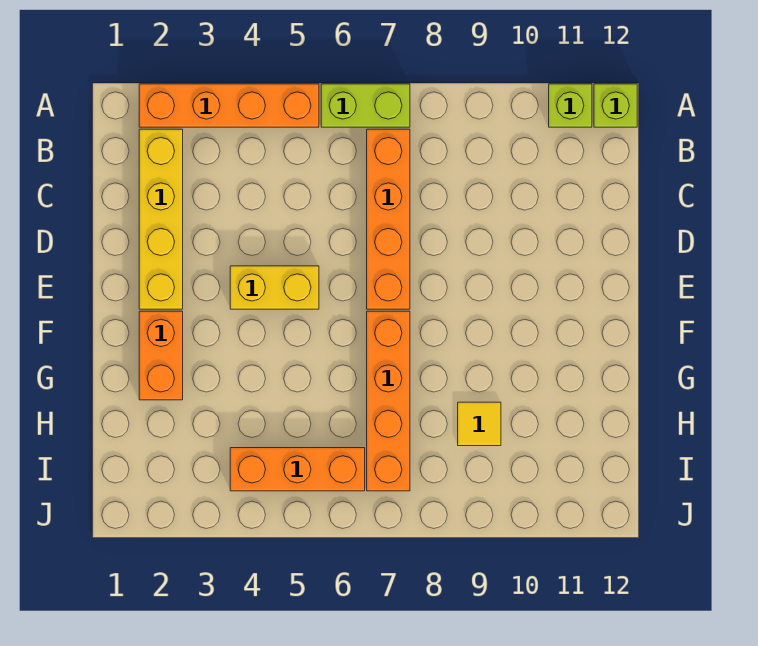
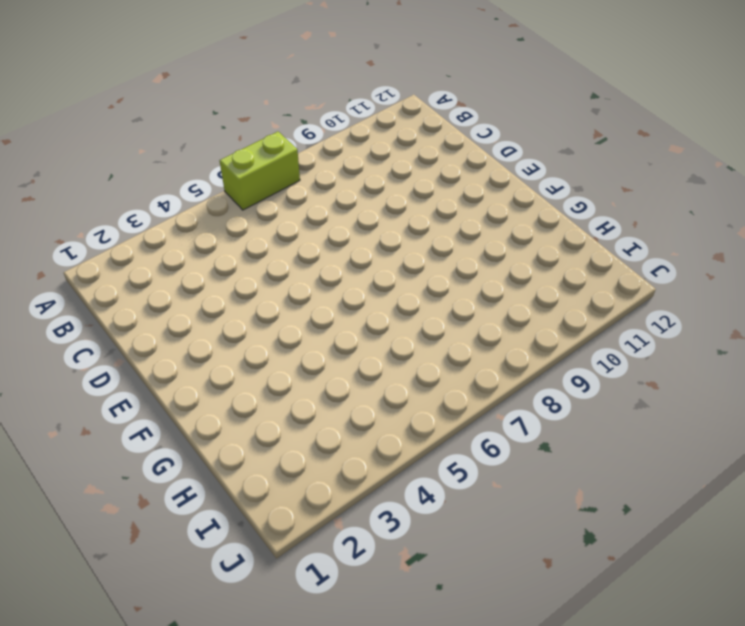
none -> orange brick A2:A5 level 1
none -> lime brick A11 level 1

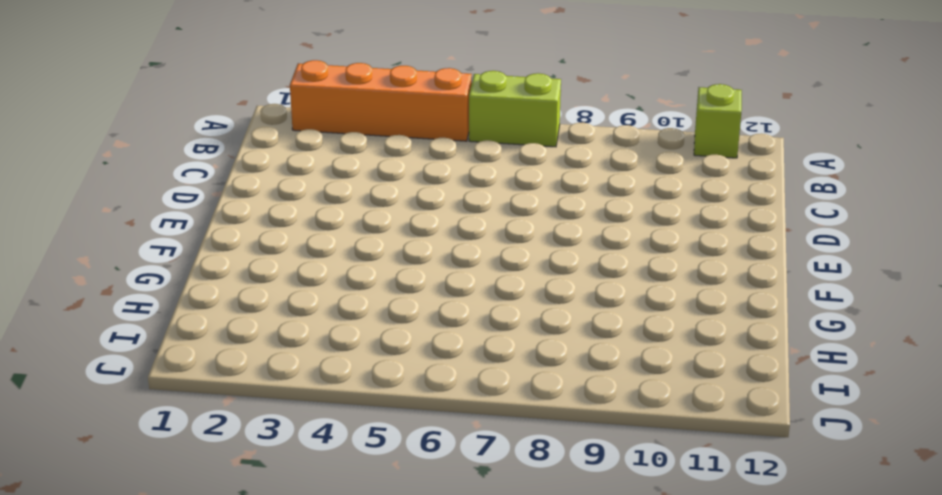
none -> lime brick A12 level 1
none -> yellow brick B2:E2 level 1

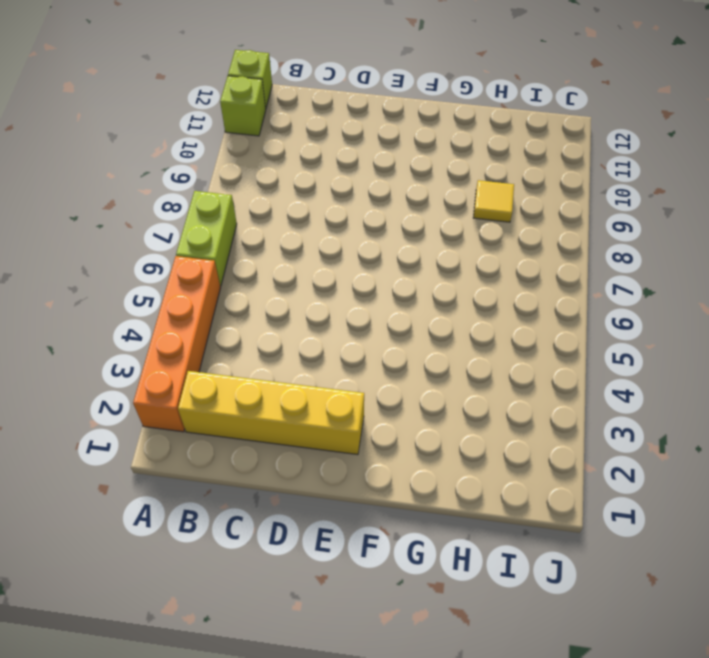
none -> orange brick B7:E7 level 1
none -> yellow brick E4:E5 level 1

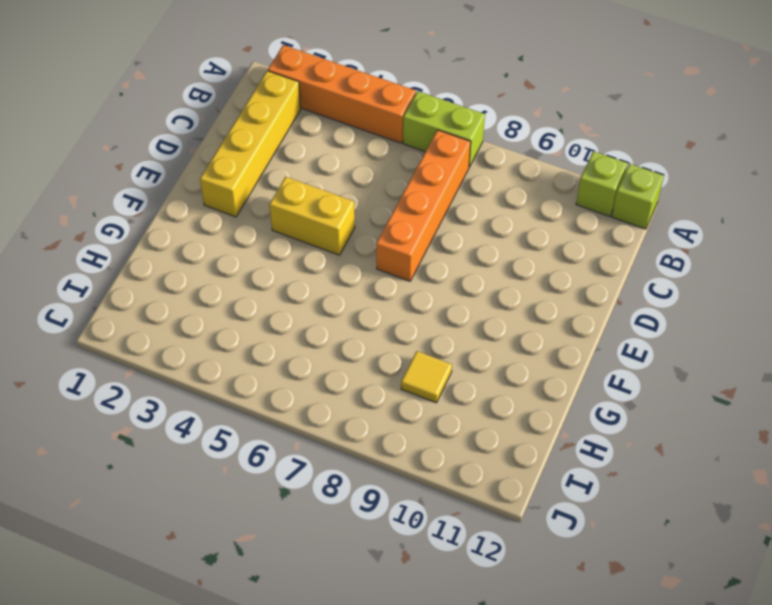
none -> orange brick F2:G2 level 1
none -> orange brick F7:I7 level 1

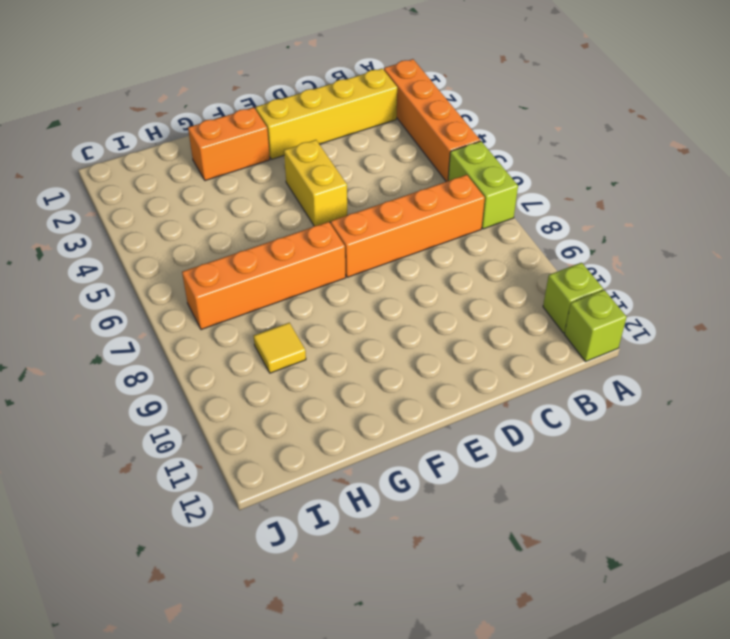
none -> orange brick I4:I6 level 1

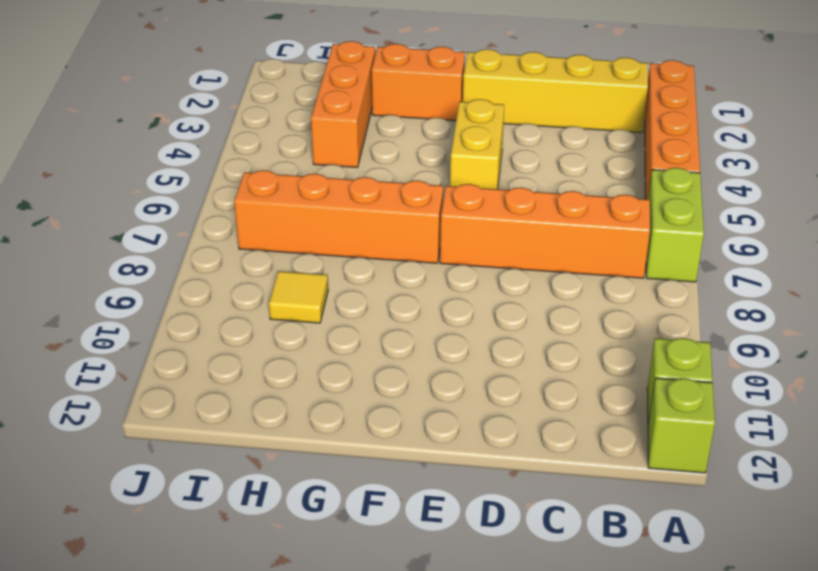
orange brick H2:H4 level 1 -> orange brick I4:I6 level 1

